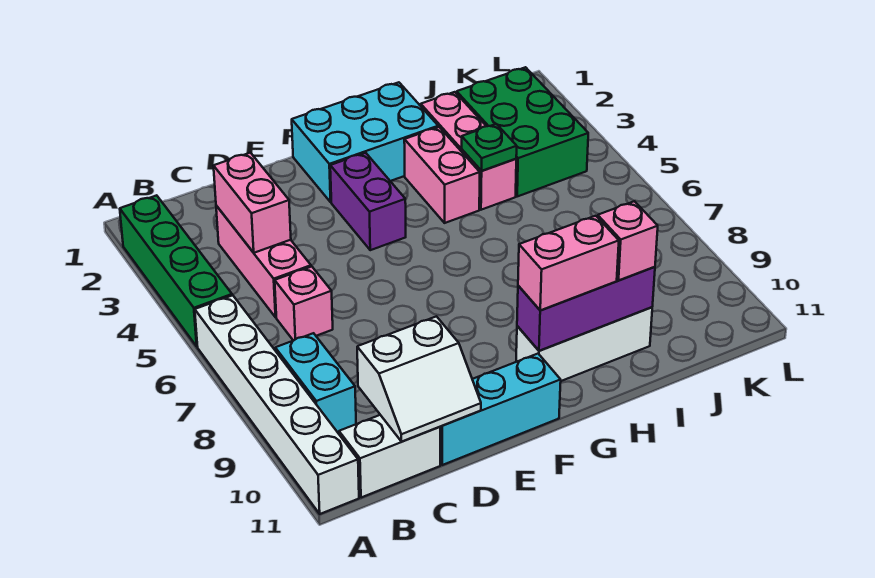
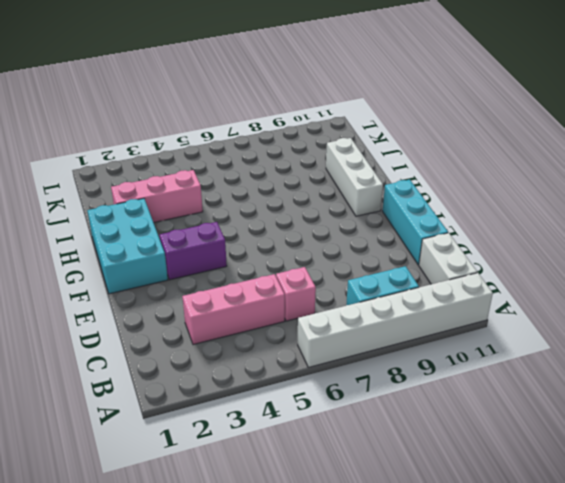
none -> green brick A2:A5 level 1
none -> pink brick H3:H4 level 1
none -> green brick J2:K4 level 1

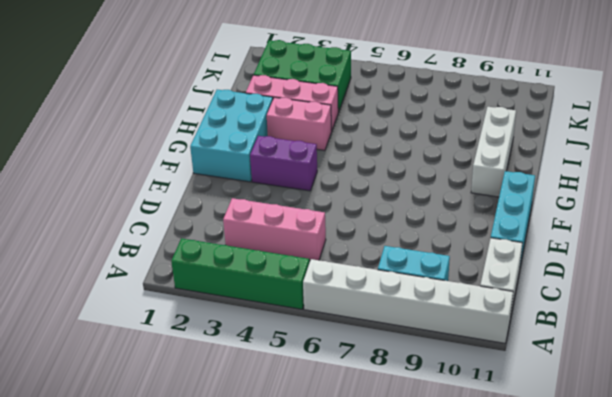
none -> pink brick C6 level 1
none -> pink brick C3:C4 level 2
none -> white slope C10:D11 level 2 top 10

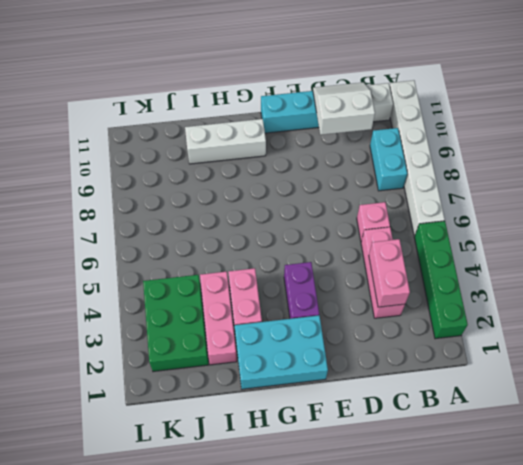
none -> purple brick G10:I10 level 2
none -> green plate I4 level 2
none -> pink brick G10:H10 level 3

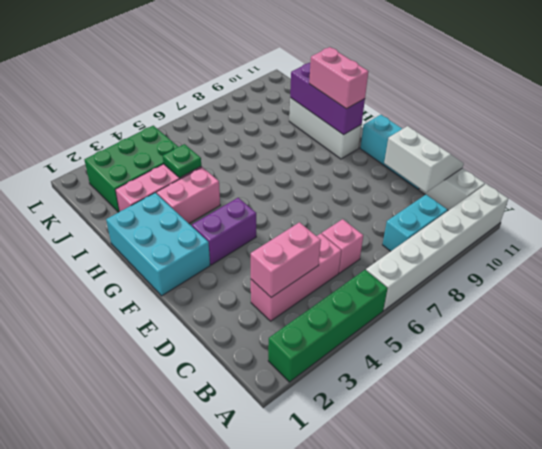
none -> pink brick I10 level 3

